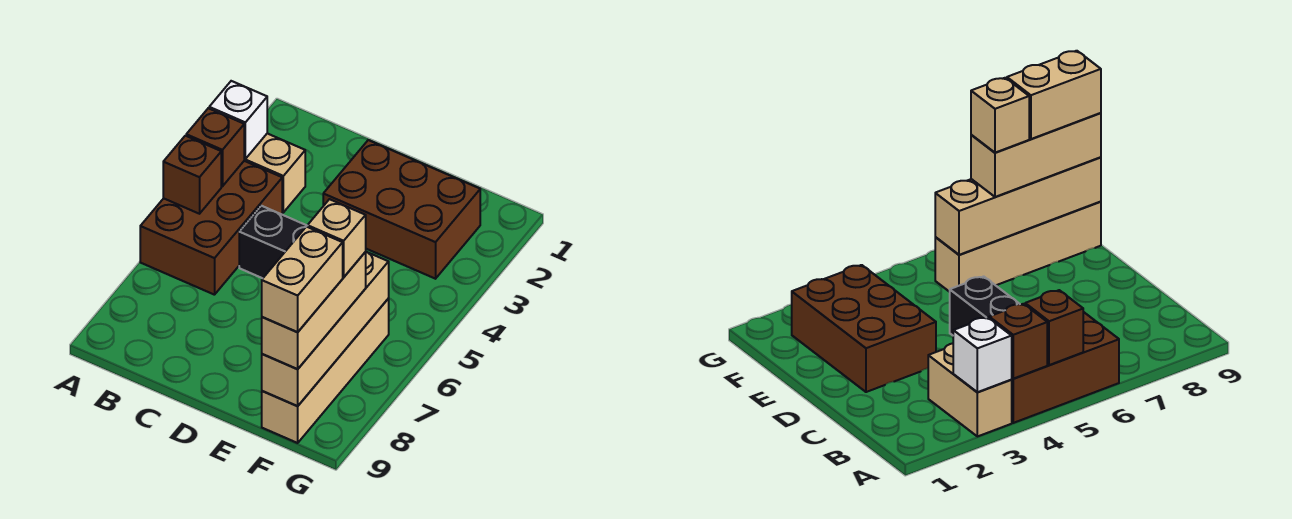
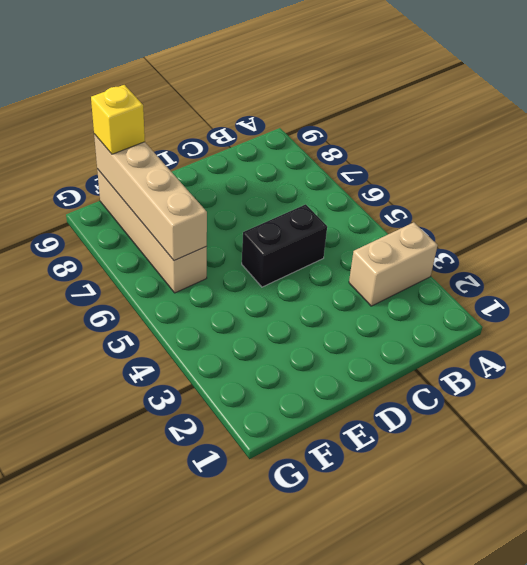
yellow brick F9 level 3 -> tan brick F7:F9 level 3
none -> brown brick A4:B6 level 1
none -> brown brick D2:F3 level 1
none -> white brick A3 level 2

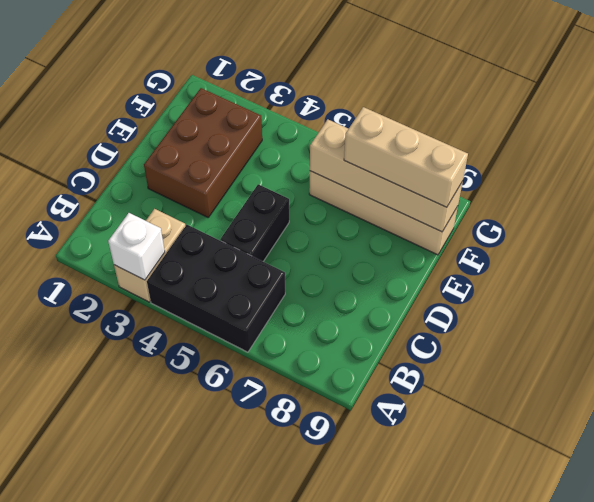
black brick A4:B6 level 1 -> brown brick A4:B6 level 1
none -> brown brick A4 level 2
none -> brown brick A5 level 2
none -> tan brick F7 level 4

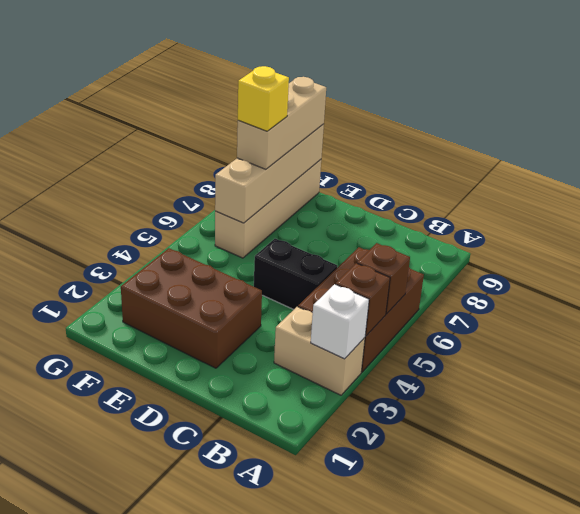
yellow brick F7 level 4 -> tan brick F7 level 4
none -> tan brick F8:F9 level 4

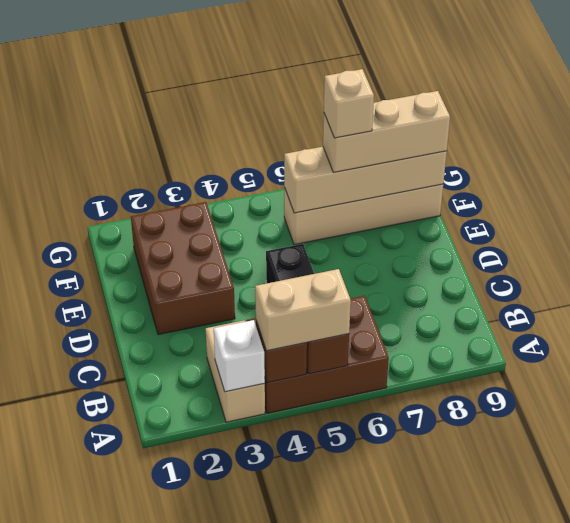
tan brick A4:A5 level 3 -> tan brick F8:F9 level 4

